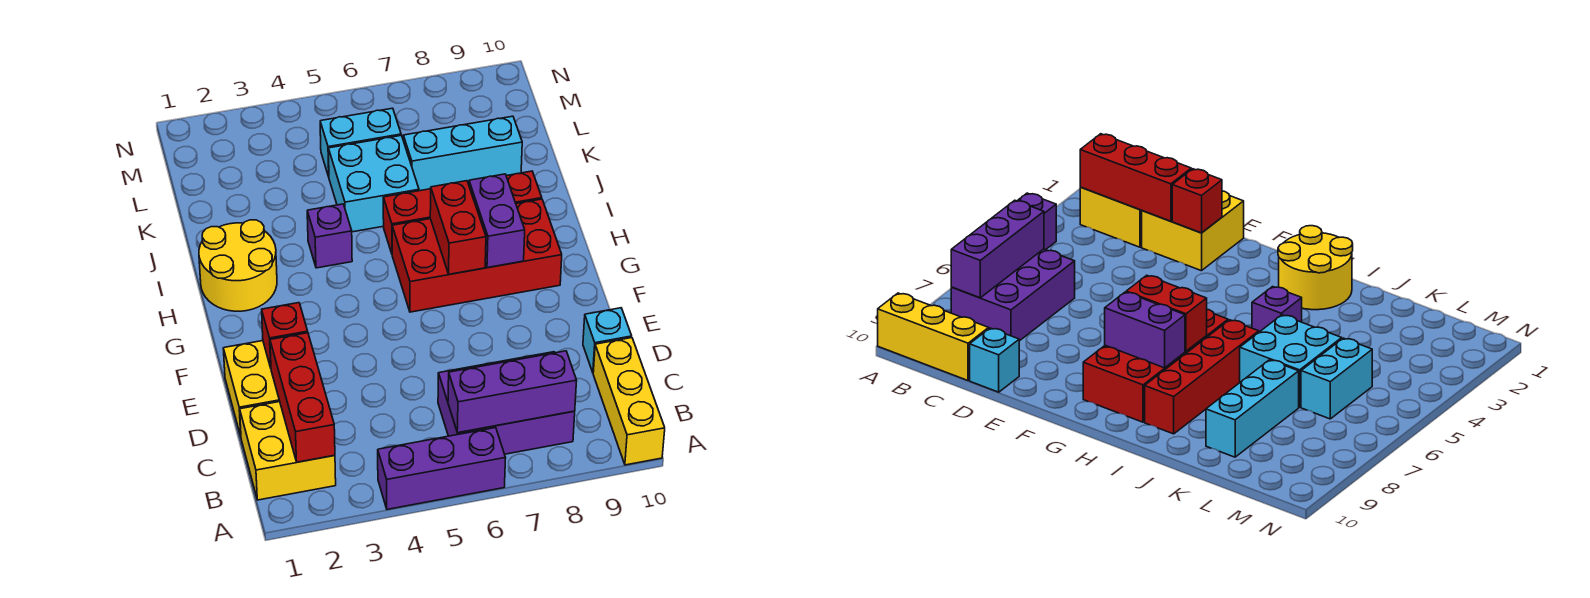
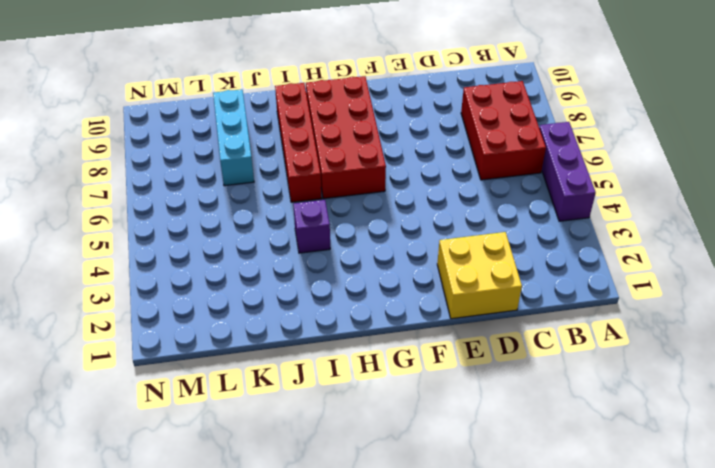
red brick B6:C8 level 1 -> purple brick B6:C8 level 1
none -> yellow brick A10:C10 level 1
none -> yellow brick B1:C2 level 1
none -> cyan brick D10 level 1

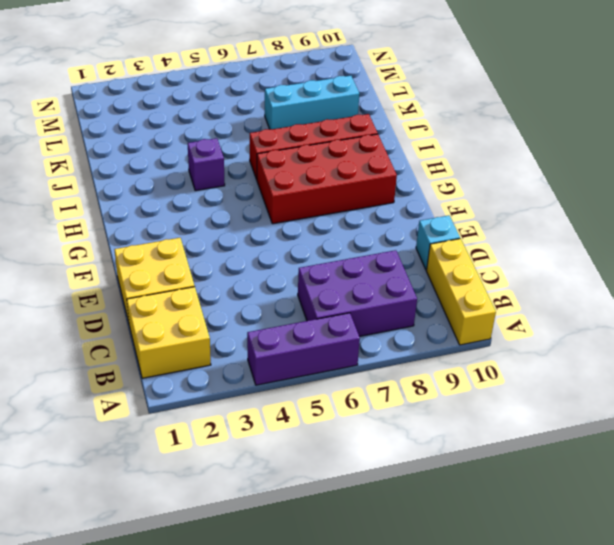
none -> yellow round brick H1:I2 level 1
none -> cyan brick J5:K6 level 1
none -> cyan brick L5:L6 level 1

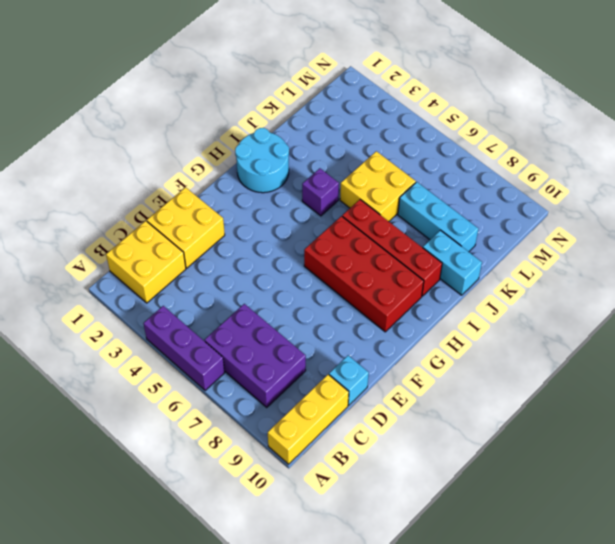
cyan round brick H1:I2 level 1 -> yellow round brick H1:I2 level 1
yellow brick J5:K6 level 1 -> cyan brick J5:K6 level 1
cyan brick J9:J10 level 1 -> cyan brick L5:L6 level 1
none -> red brick B2:D2 level 2
none -> purple brick B6:B8 level 2
none -> red brick E2 level 2

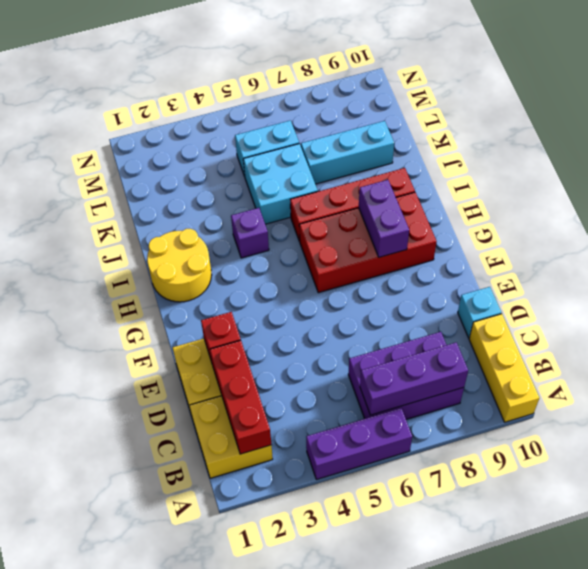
none -> red brick G7:H7 level 2

